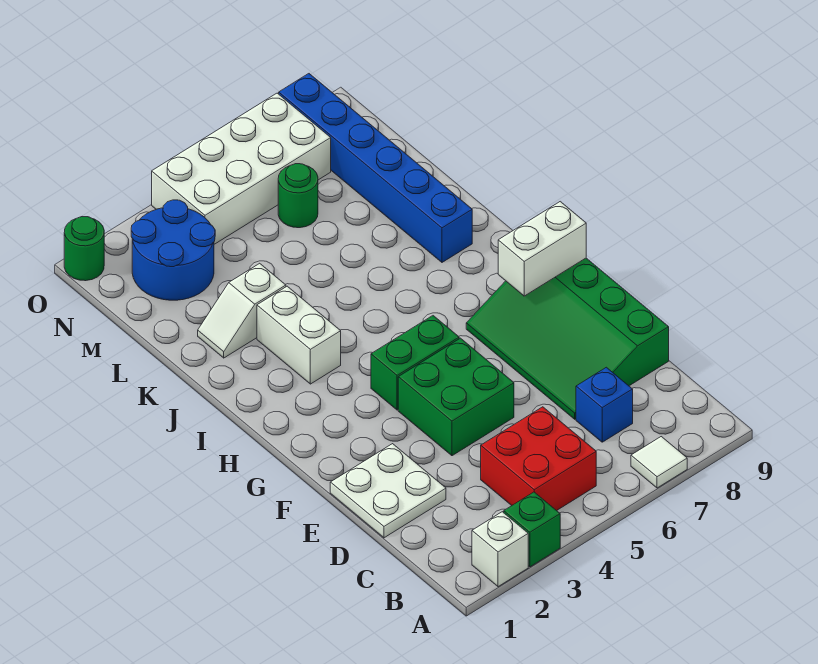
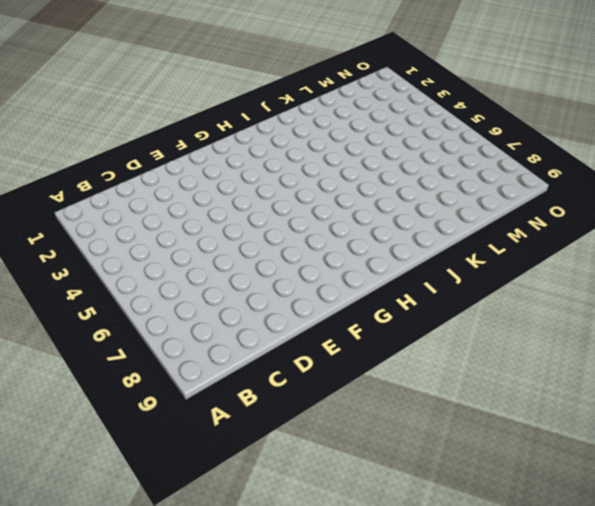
none -> white brick A2 level 1
none -> green brick A3 level 1
none -> white tile A7 level 1

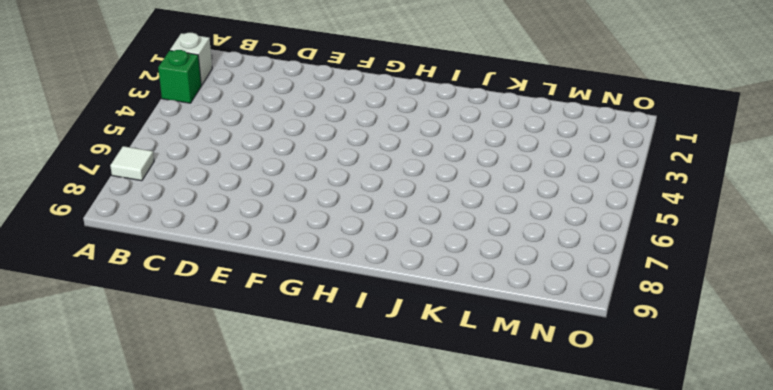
none -> red brick B4:C5 level 1
none -> blue brick C7 level 1
none -> white plate D1:E2 level 1

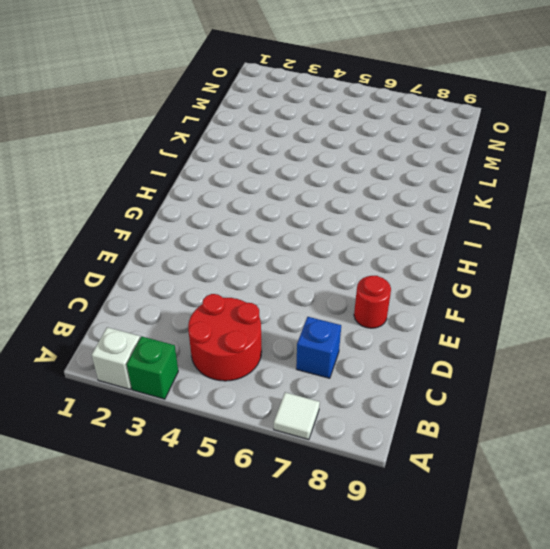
red round brick B4:C5 level 1 -> red brick B4:C5 level 1
red round brick E8 level 1 -> green slope D7:G9 level 1 top 9
none -> white plate D1:E2 level 1
none -> green brick E4:F5 level 1
none -> green brick G4:G5 level 1

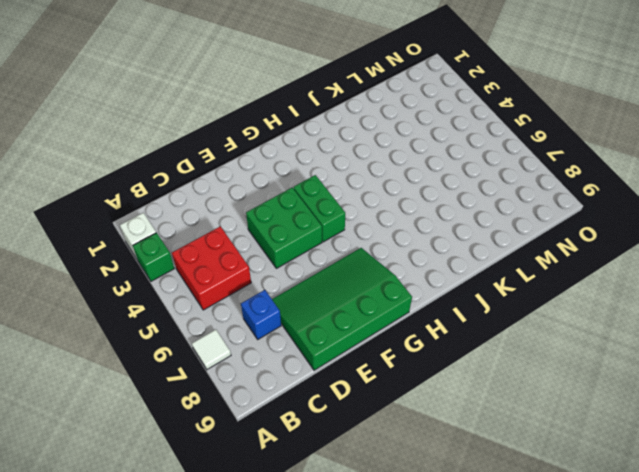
none -> white plate D1:E2 level 1
none -> white brick I3:J3 level 1
none -> blue brick J8:O8 level 1

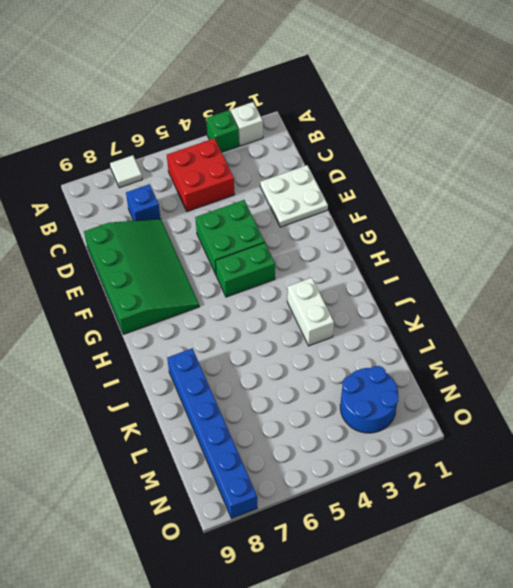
none -> white slope K2:K3 level 1 top 3
none -> green round brick M6 level 1
none -> white brick N4:O7 level 1

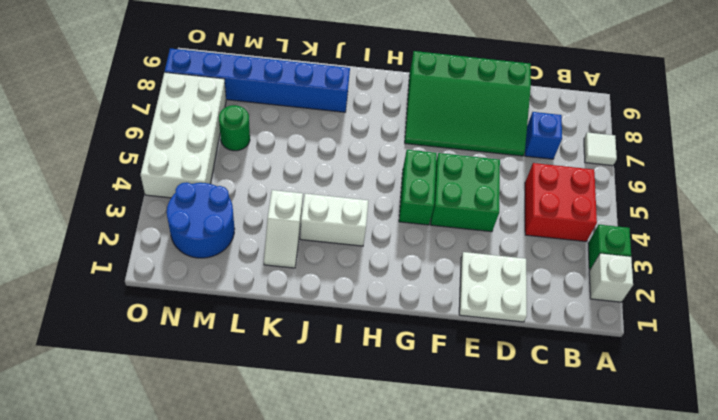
none -> green round brick O1 level 1
none -> white brick G8:G9 level 2

